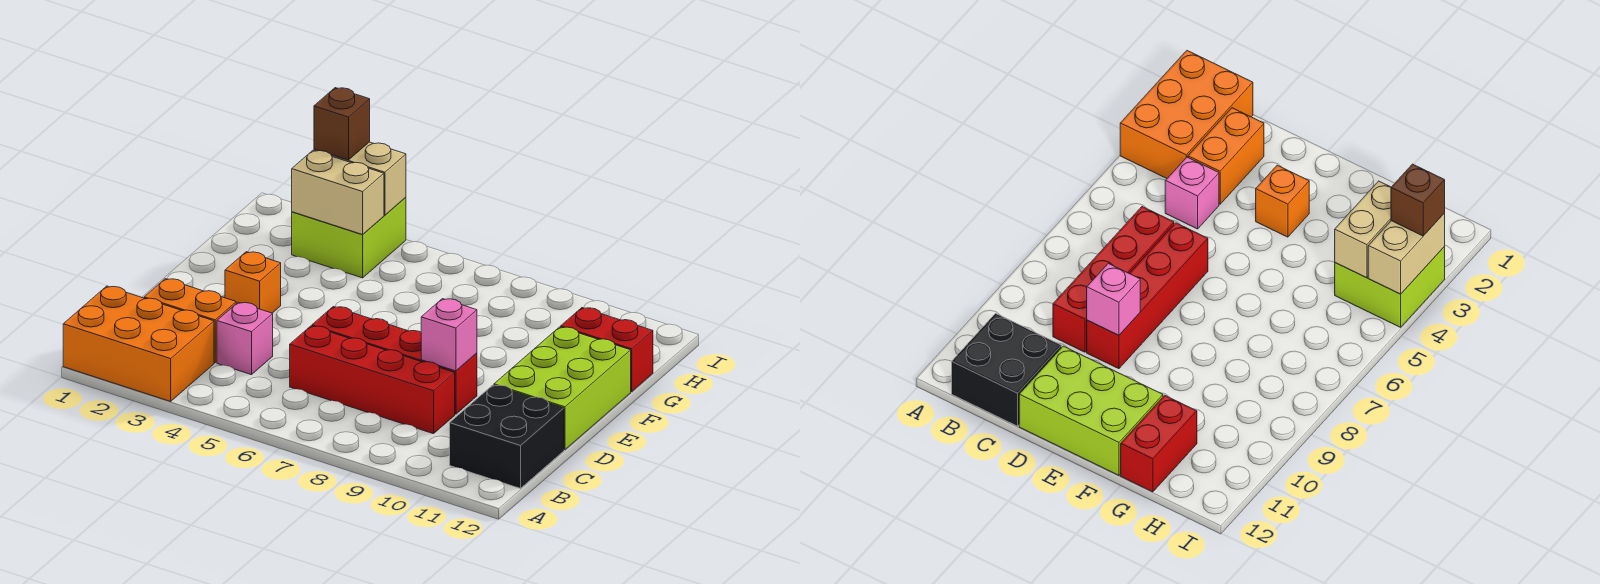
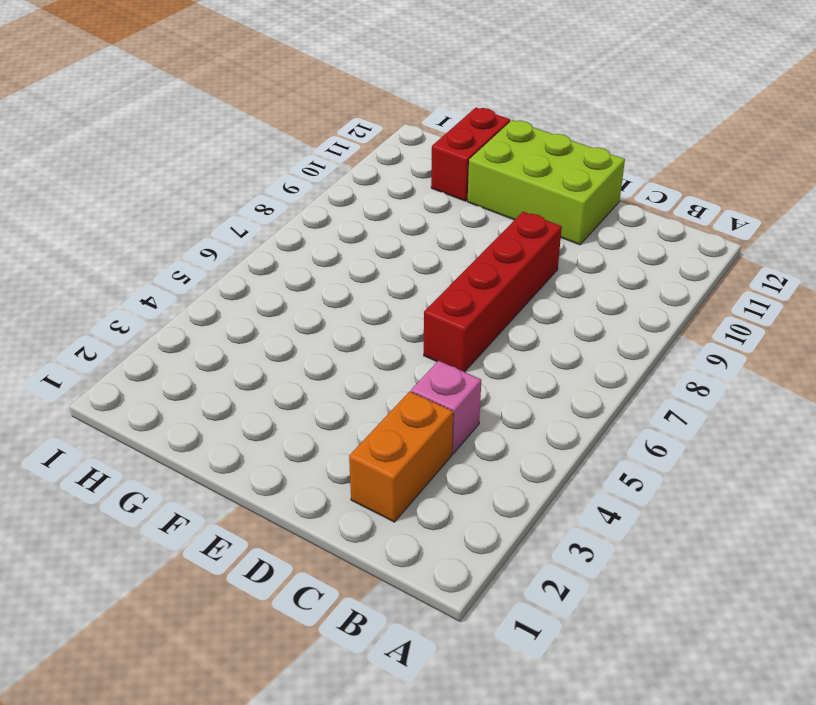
none -> orange brick A1:B3 level 1
none -> black brick B11:C12 level 1
none -> red brick C6:C9 level 1

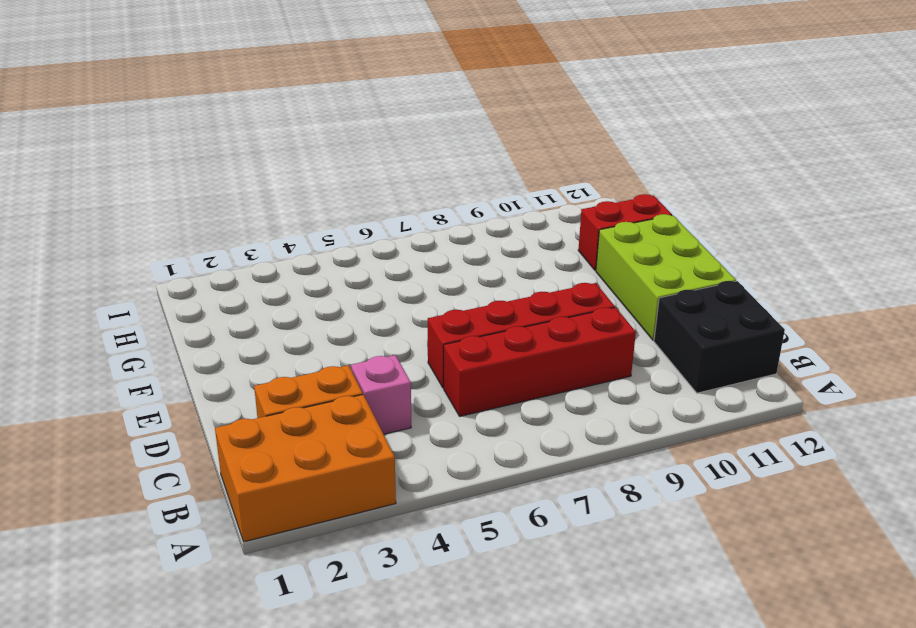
none -> orange brick E3 level 1
none -> lime brick H3:I4 level 1
none -> pink brick D9 level 2

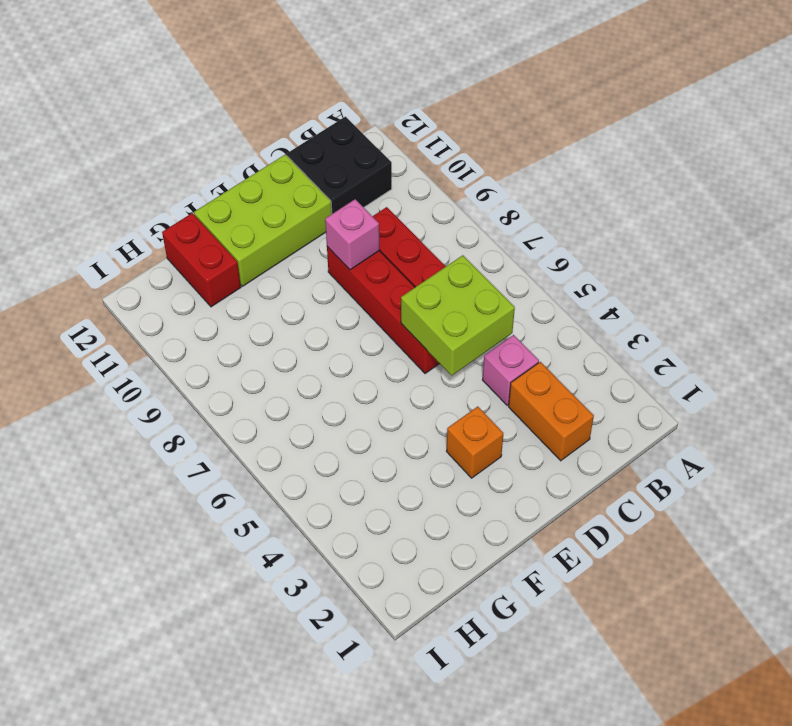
lime brick C5:D6 level 2 -> lime brick H3:I4 level 1
none -> orange brick A1:B3 level 1
none -> tan brick H3:H4 level 2
none -> tan brick I3:I4 level 2

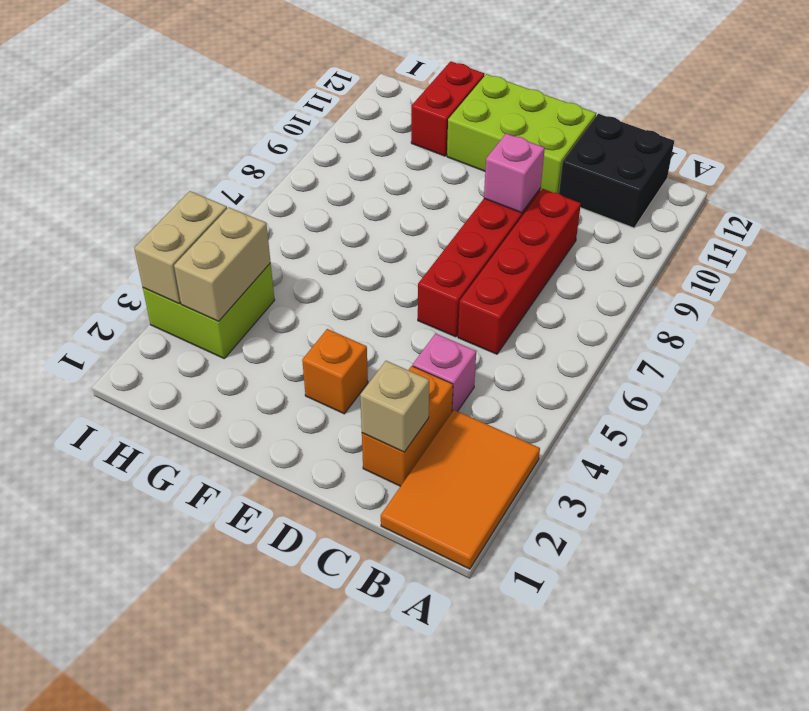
orange tile A1:B3 level 1 -> orange brick A1:B3 level 1
tan brick C2 level 2 -> none
none -> brown brick I3 level 3

